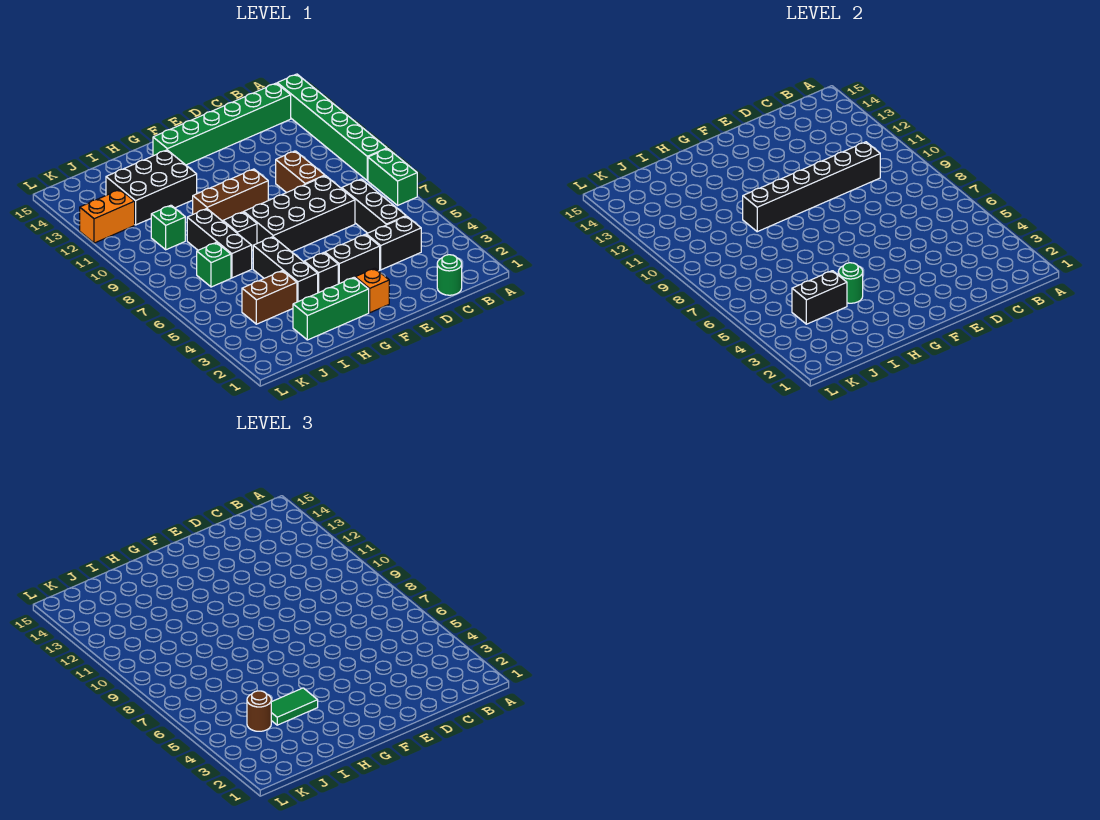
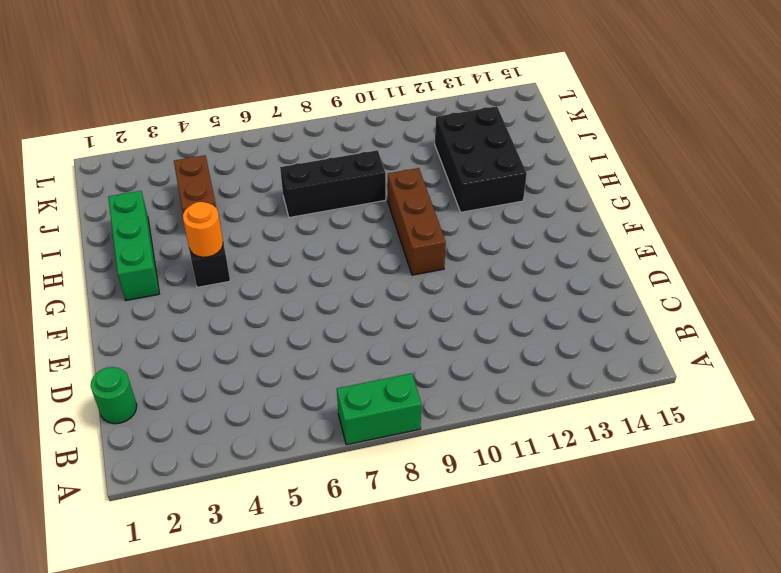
orange round brick G4 level 2 -> none
none -> green brick A9:A14 level 1
none -> green brick B14:G14 level 1
none -> black brick C4:D4 level 1

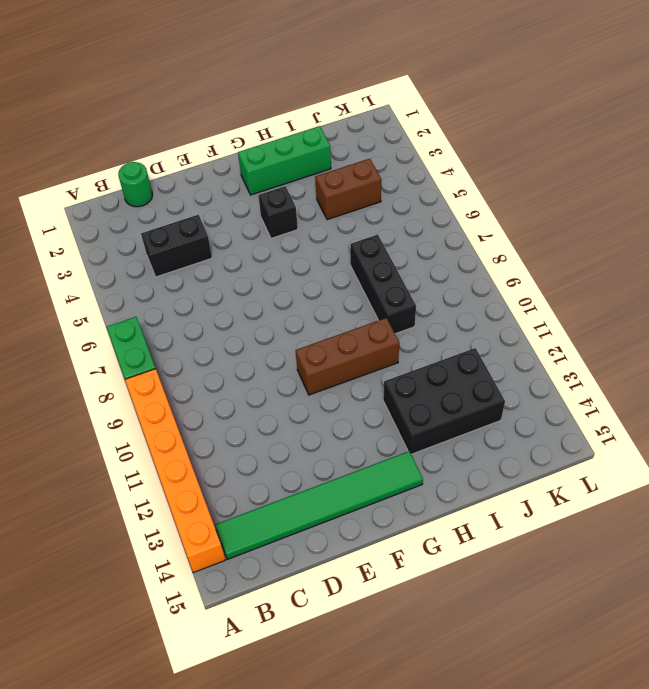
orange brick A9:A14 level 1 -> green brick A9:A14 level 1
green tile B14:G14 level 1 -> green brick B14:G14 level 1
none -> black brick C5:C7 level 1
none -> black brick D7:G8 level 1
none -> brown brick D9:D10 level 1

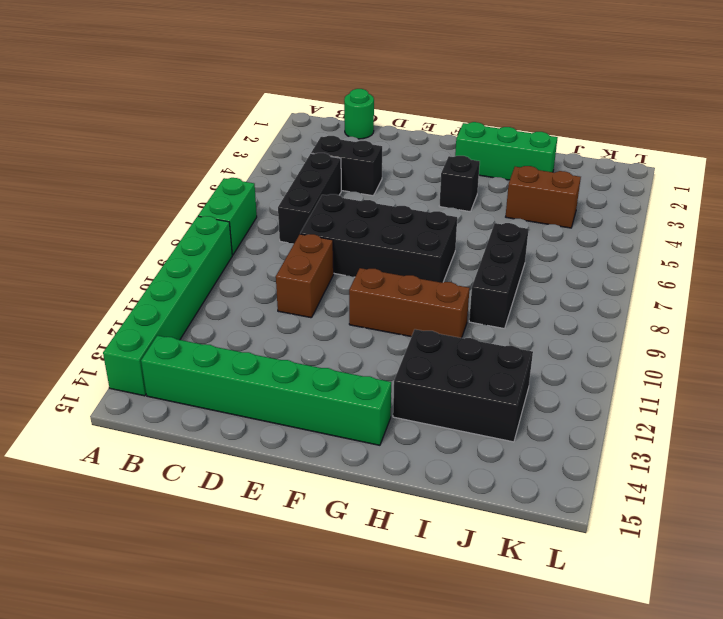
none -> black brick E4:F4 level 1
none -> orange brick F2 level 1
none -> black brick H4:H6 level 1

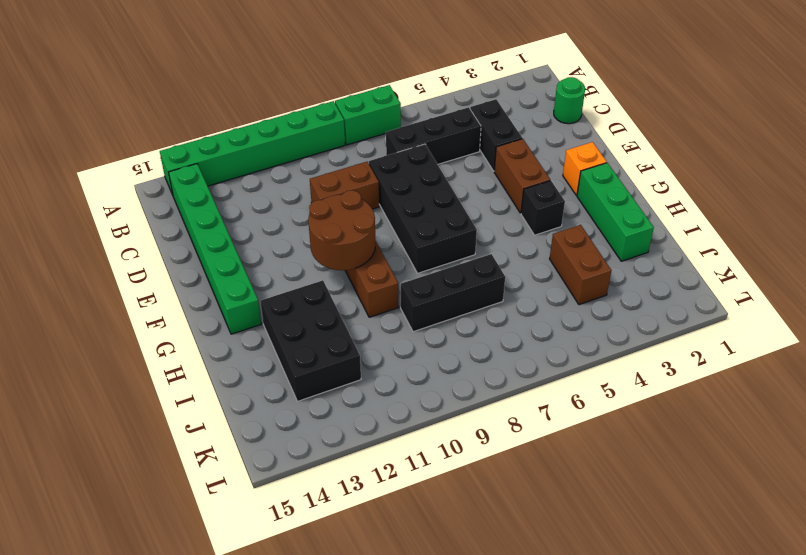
brown brick E4:F4 level 1 -> black brick E4:F4 level 1
brown round brick F10:G11 level 2 -> black brick C10:H10 level 2
none -> black brick H4:H6 level 1
none -> black brick H8 level 1
none -> green brick J7 level 1

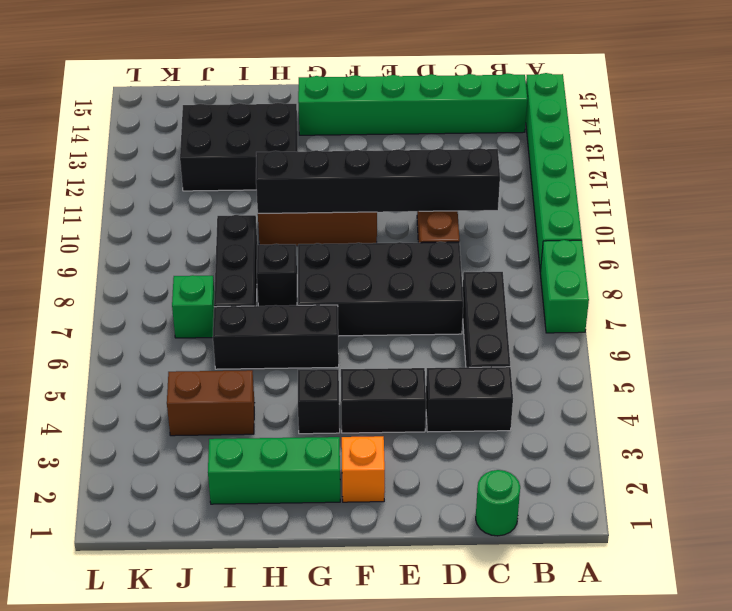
black brick G6:I6 level 1 -> black brick H4:H6 level 1
none -> green brick J10 level 1
none -> orange brick K12:L12 level 1
none -> green round brick H4 level 2

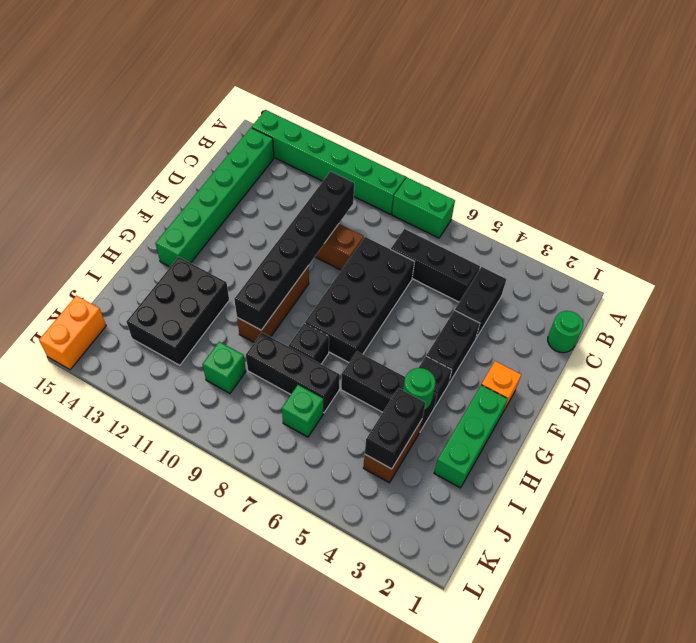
orange brick K15:L15 level 1 -> orange brick K12:L12 level 1
none -> green tile H4:I4 level 3
none -> brown round brick J4 level 3

